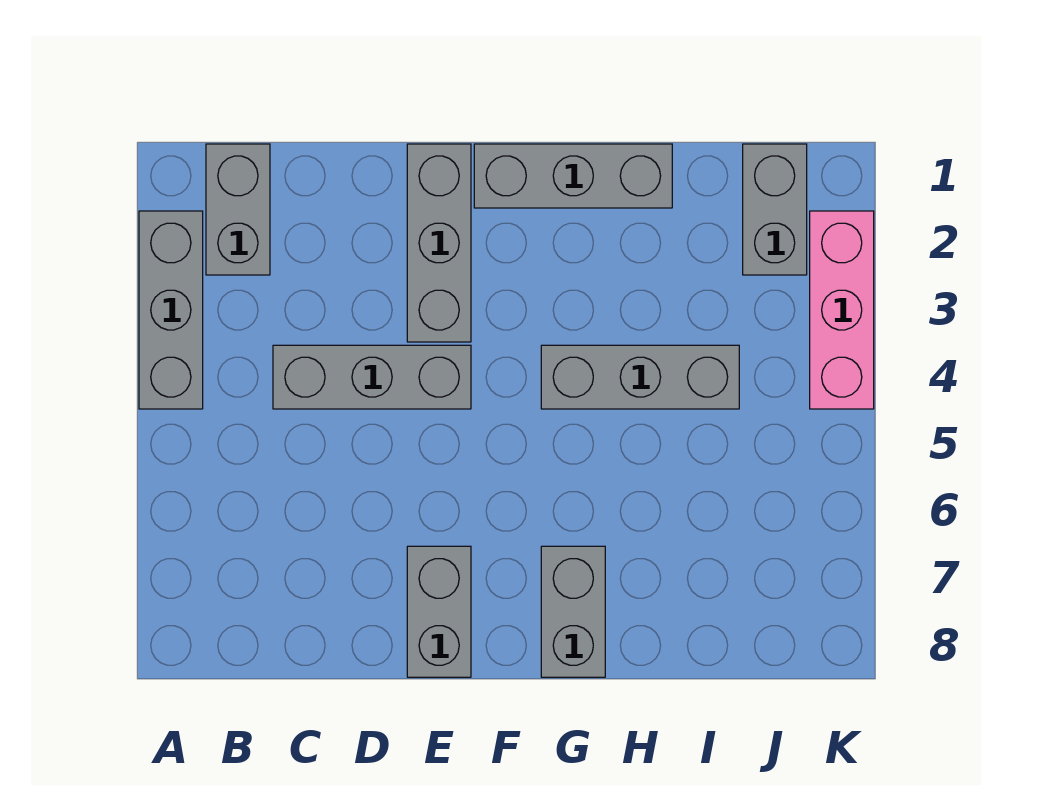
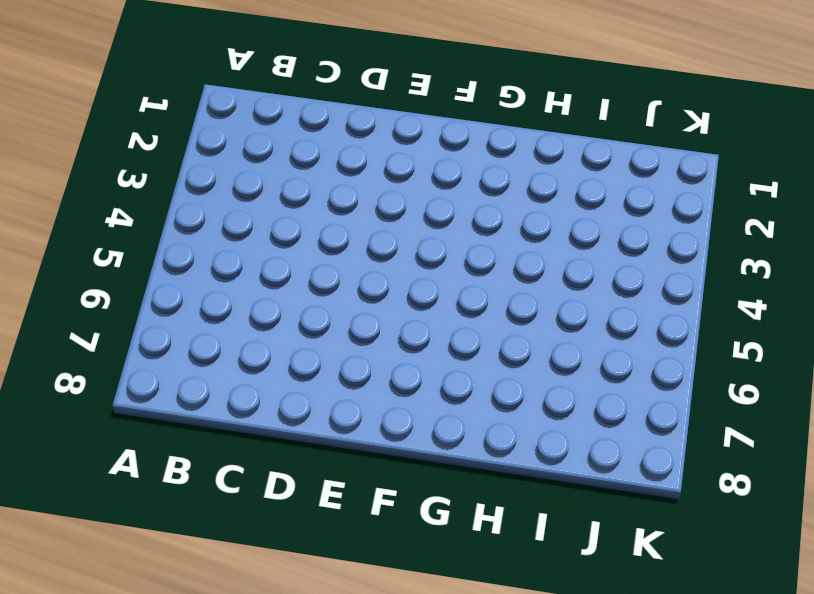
none -> grey brick A2:A4 level 1
none -> grey brick B1:B2 level 1

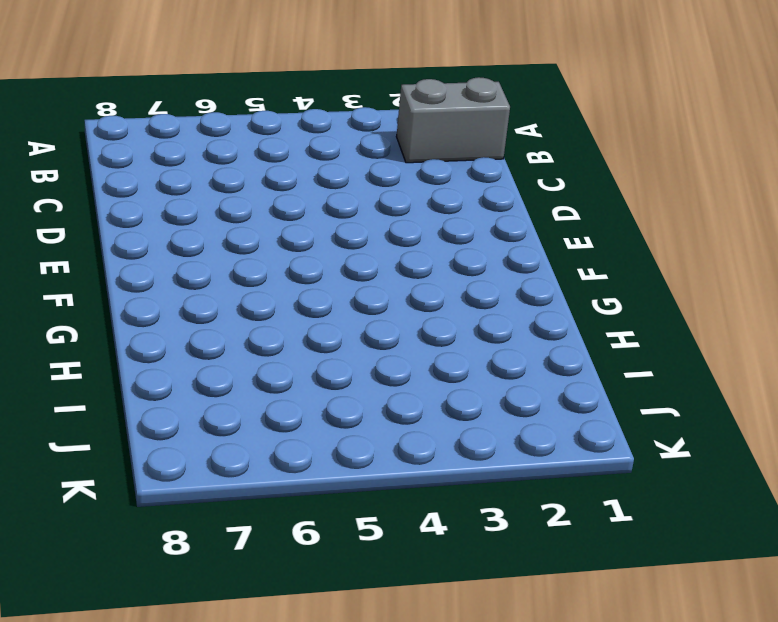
none -> grey brick A2:A4 level 1
none -> grey brick C4:E4 level 1

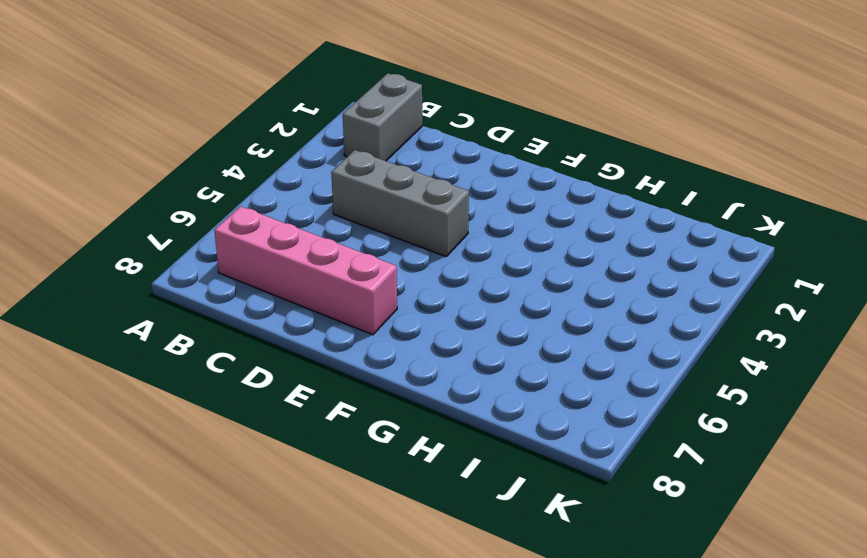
pink brick B7:E7 level 1 -> grey brick E7:E8 level 1
none -> grey brick A2:A4 level 1
none -> grey brick E1:E3 level 1

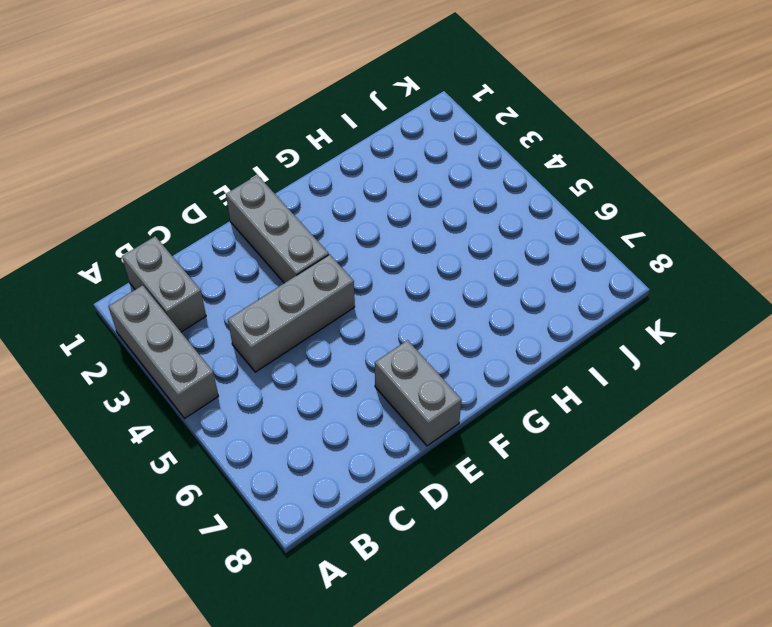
none -> grey brick F1:H1 level 1
none -> grey brick G4:I4 level 1

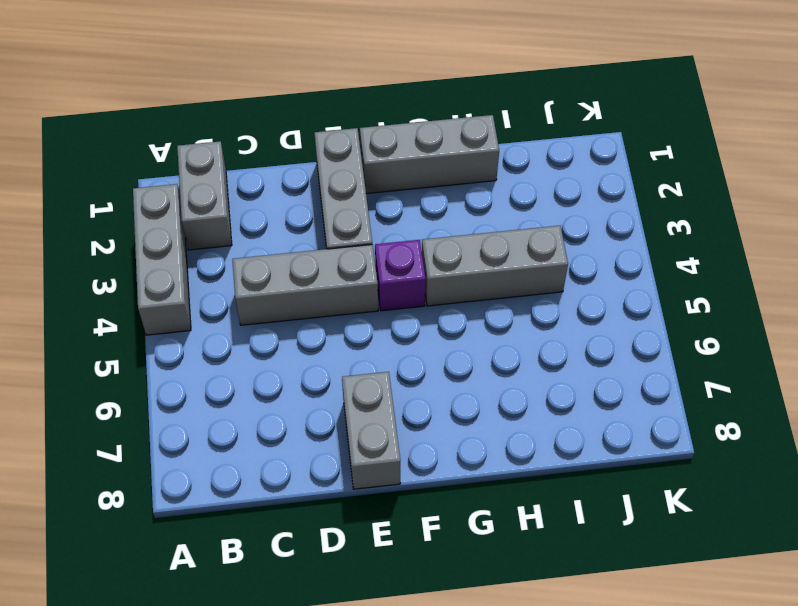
purple brick F4 level 1 -> none
none -> grey brick G7:G8 level 1
none -> grey brick J1:J2 level 1

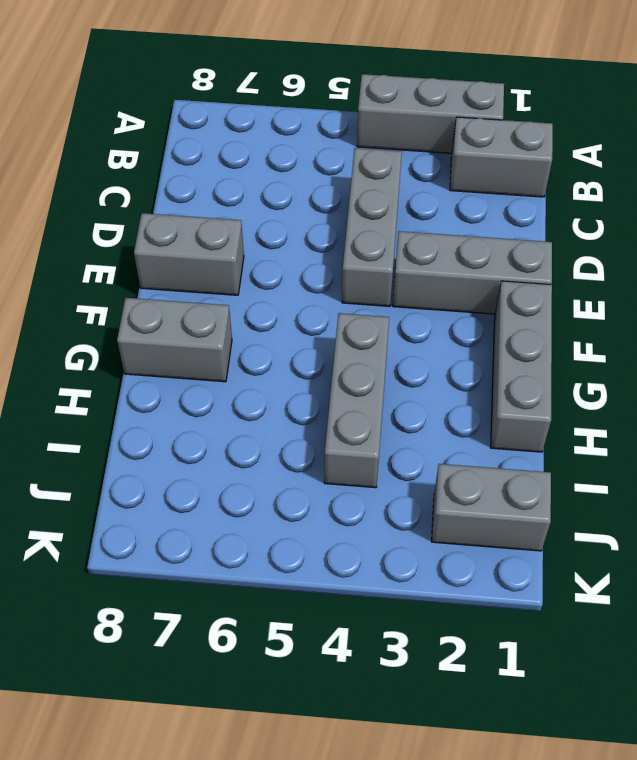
none -> pink brick K2:K4 level 1

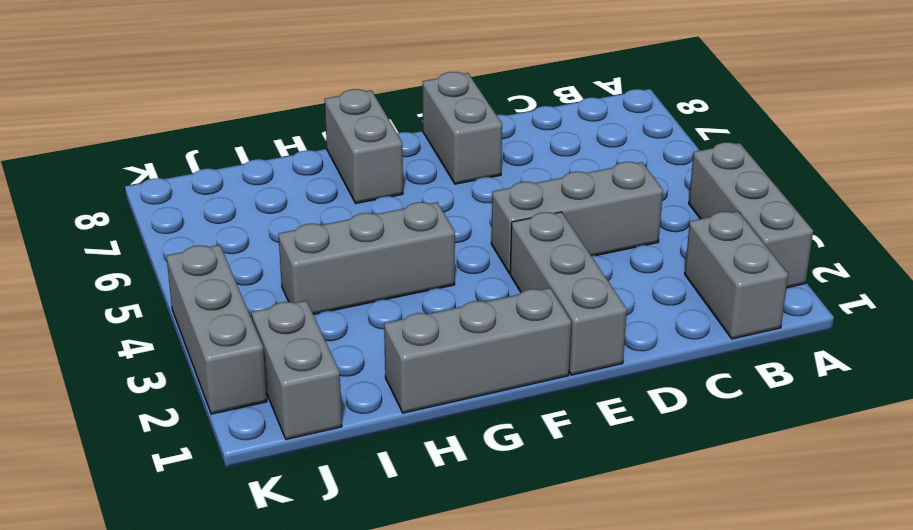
grey brick K2:K4 level 1 -> pink brick K2:K4 level 1

